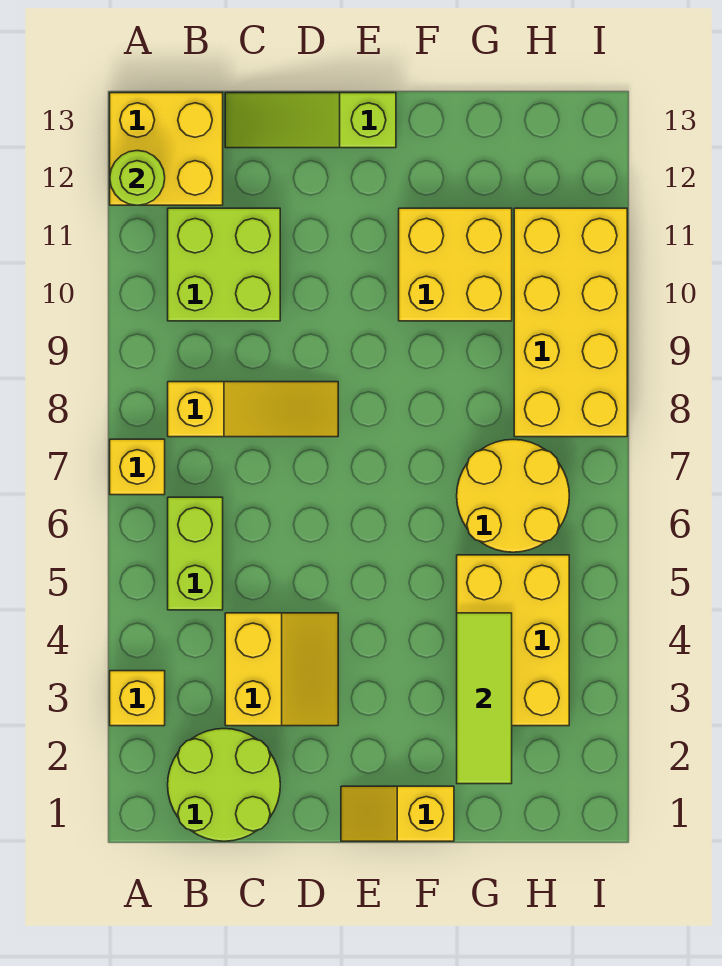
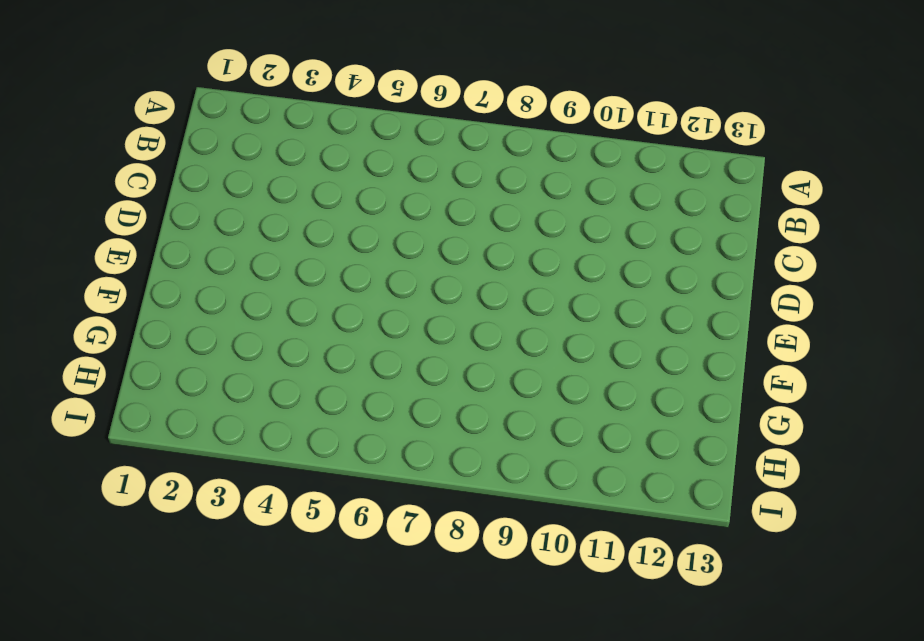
none -> yellow brick A3 level 1
none -> yellow brick A7 level 1
none -> yellow brick A12:B13 level 1

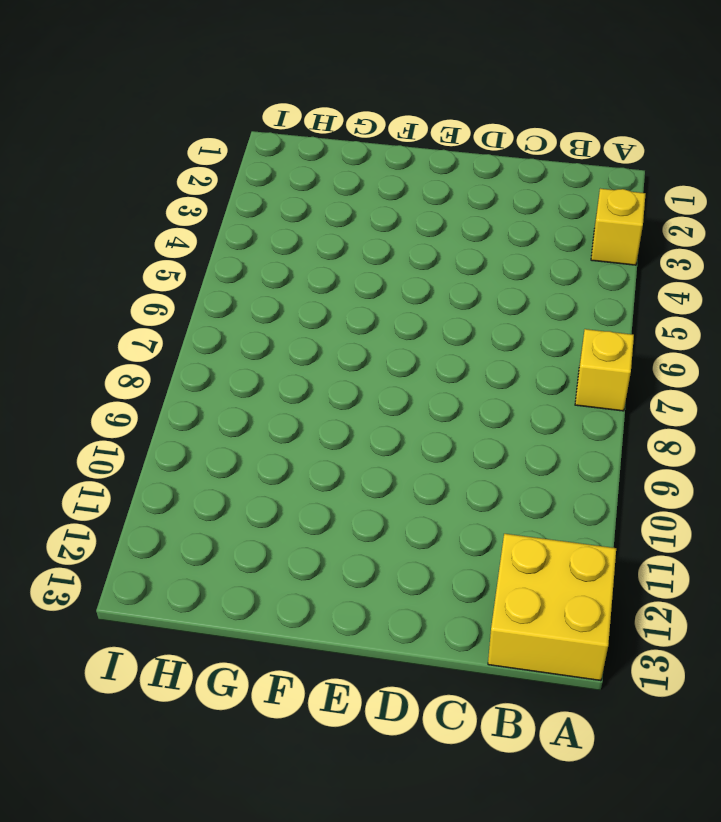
none -> lime round brick B1:C2 level 1
none -> lime brick B5:B6 level 1
none -> yellow slope B8:D8 level 1 top B

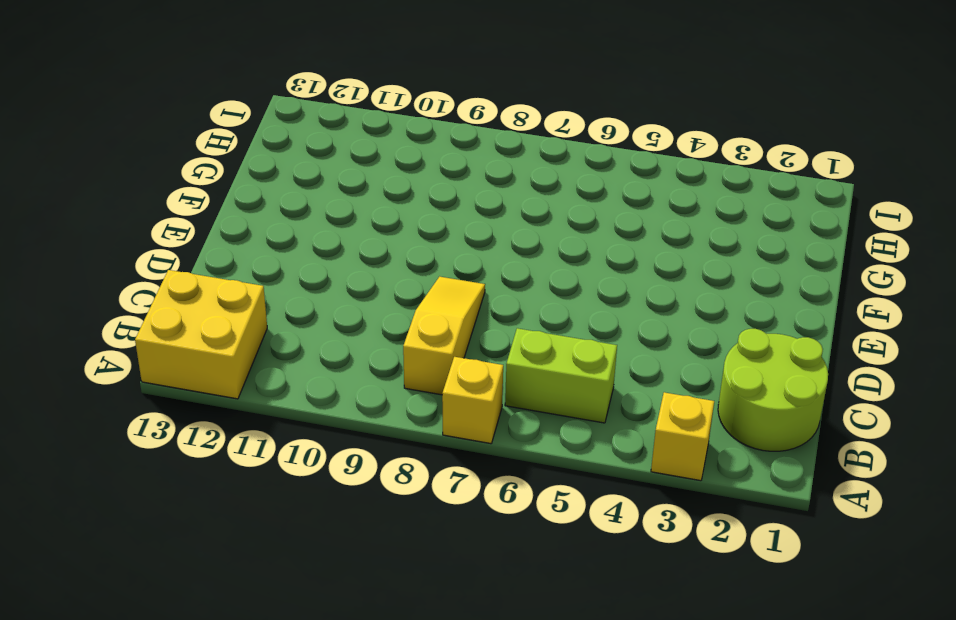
none -> lime brick B10:C11 level 1
none -> yellow slope C3:D4 level 1 top C
none -> lime slope C13:E13 level 1 top E

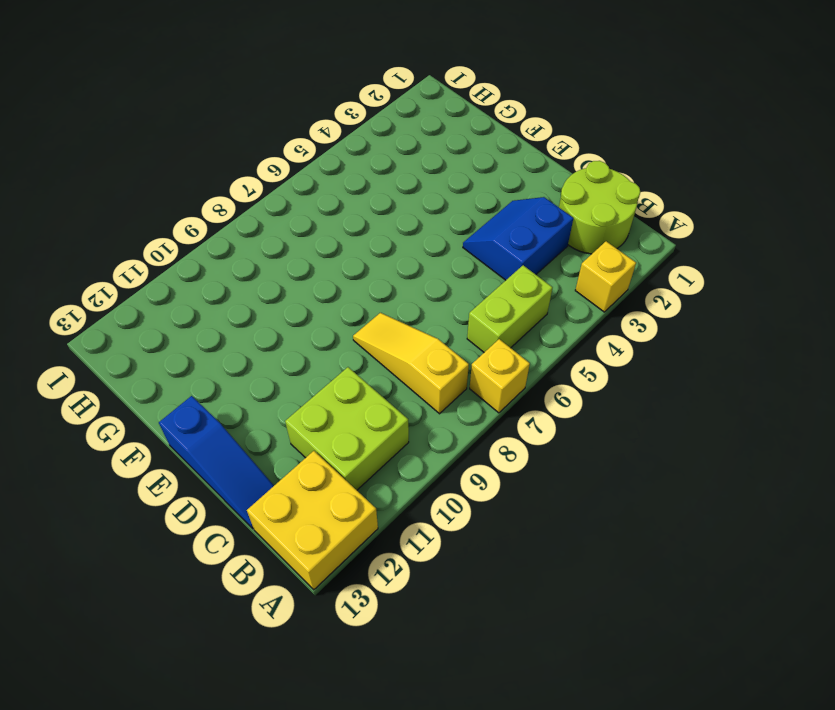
blue slope C3:D4 level 1 top C -> yellow slope C3:D4 level 1 top C
blue slope C13:E13 level 1 top E -> lime slope C13:E13 level 1 top E
none -> yellow slope E1:F1 level 1 top F
none -> yellow brick F10:G11 level 1
none -> yellow brick G3:H5 level 1

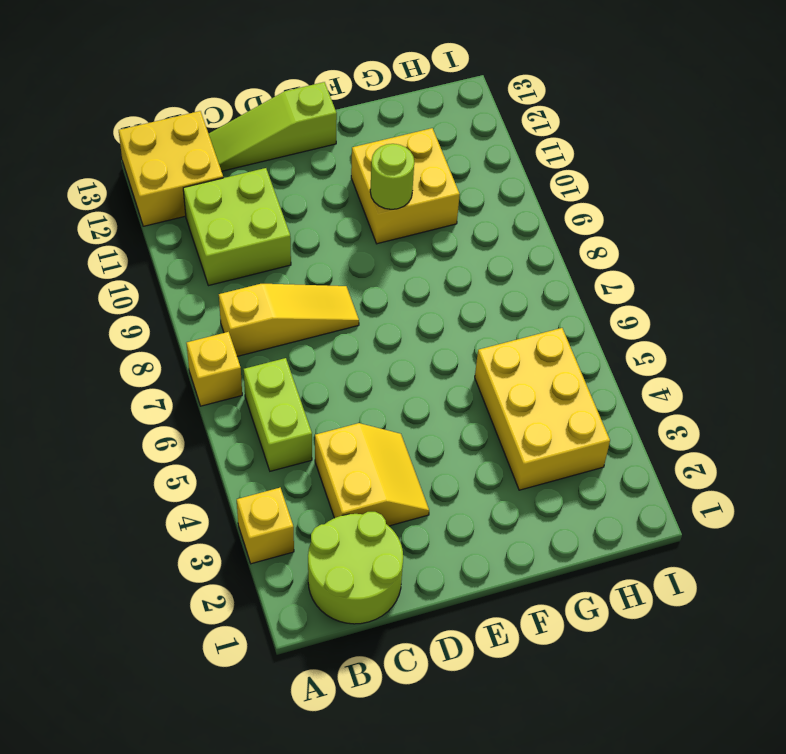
lime round brick F10 level 2 -> lime round brick A12 level 2
none -> yellow slope E1:F1 level 1 top F
none -> yellow round brick G6:H7 level 1
none -> yellow brick H8:I11 level 1

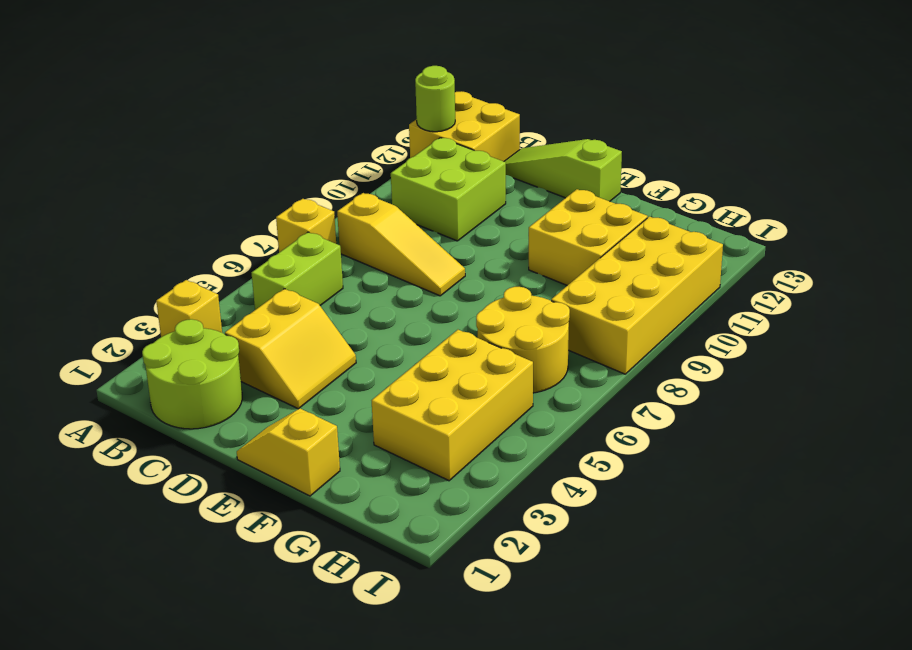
none -> lime tile G2:G4 level 2

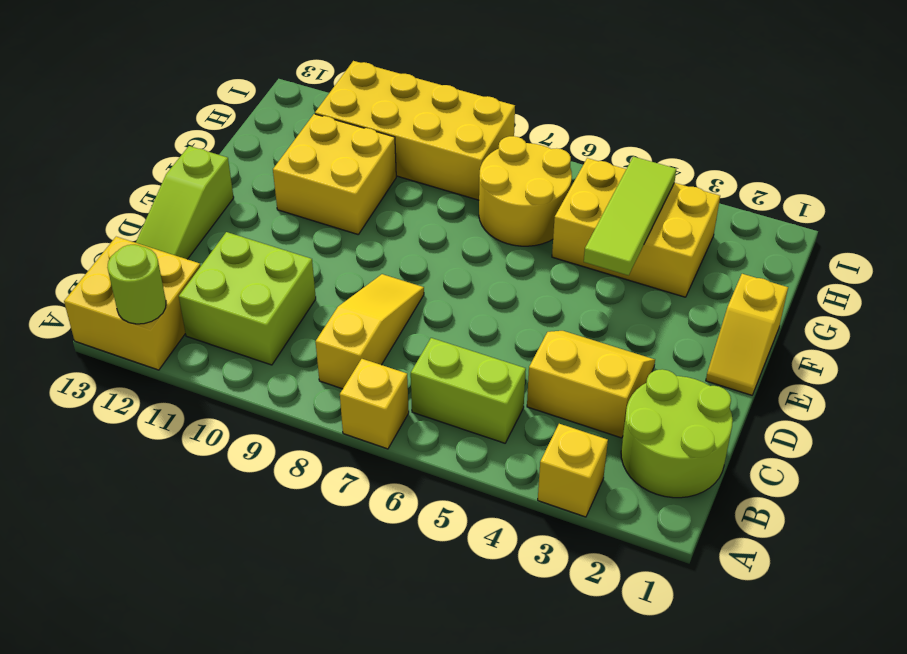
lime tile F4:H4 level 2 -> lime tile G2:G4 level 2

